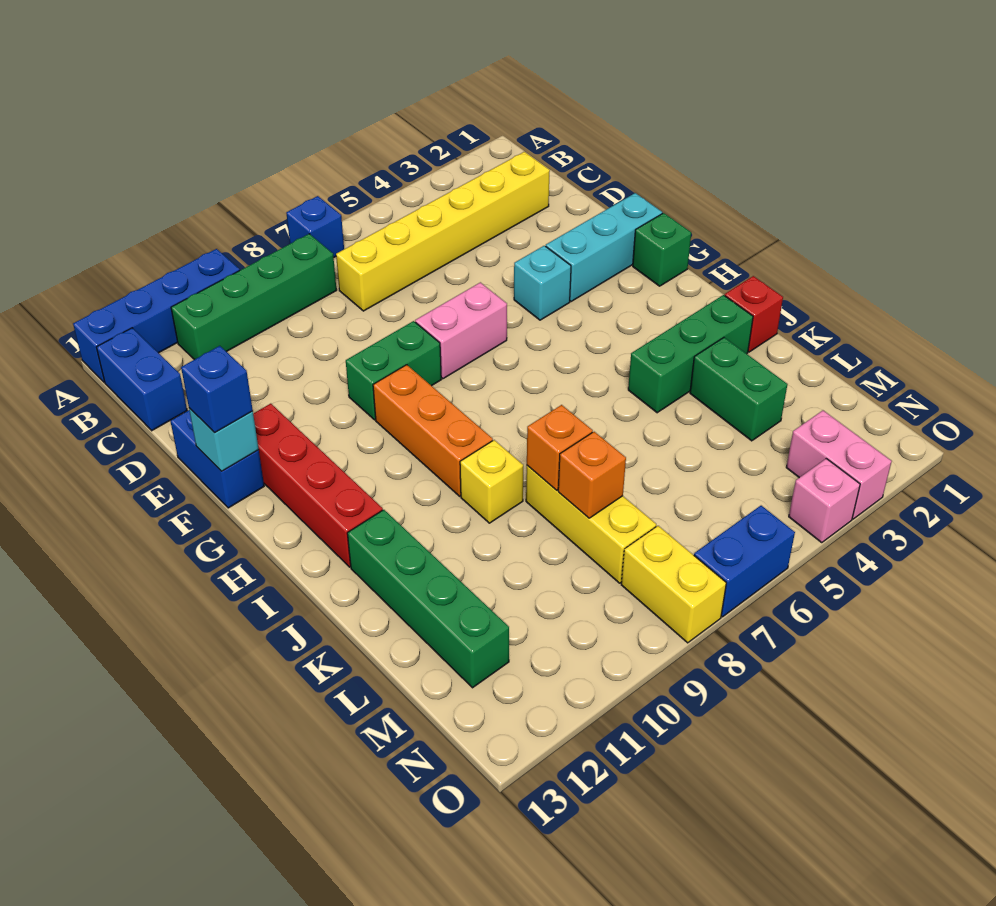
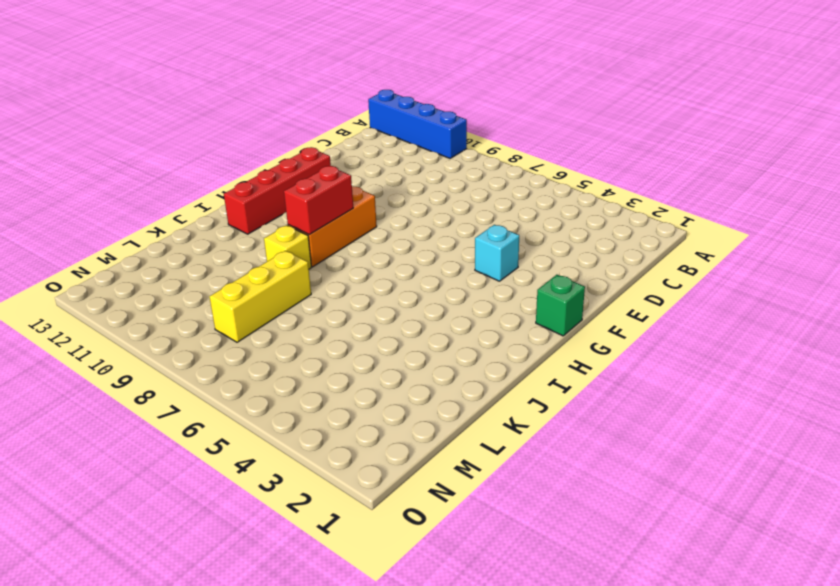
red brick H9:I9 level 2 -> none
none -> blue brick A7 level 1
none -> green brick B8:B11 level 1
none -> blue brick B13:C13 level 1

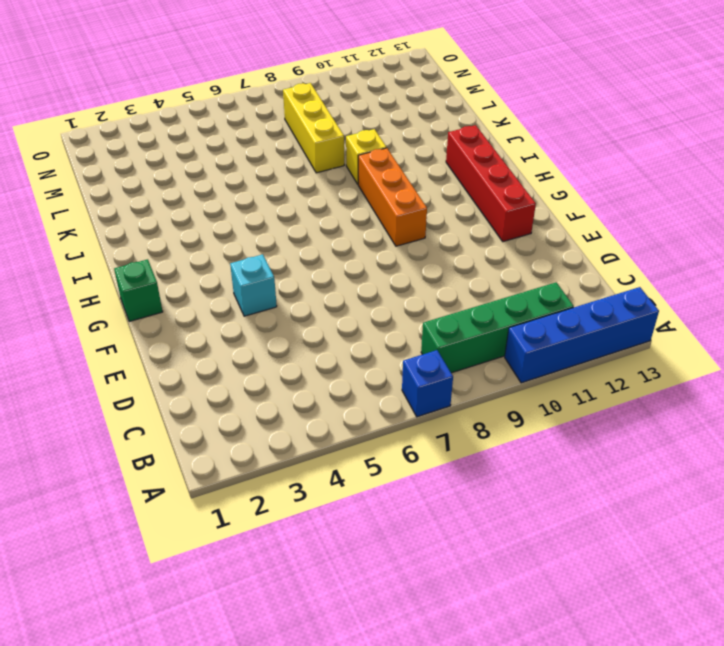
none -> blue brick B13:C13 level 1
none -> yellow brick C2:C7 level 1
none -> blue brick E13:F13 level 1

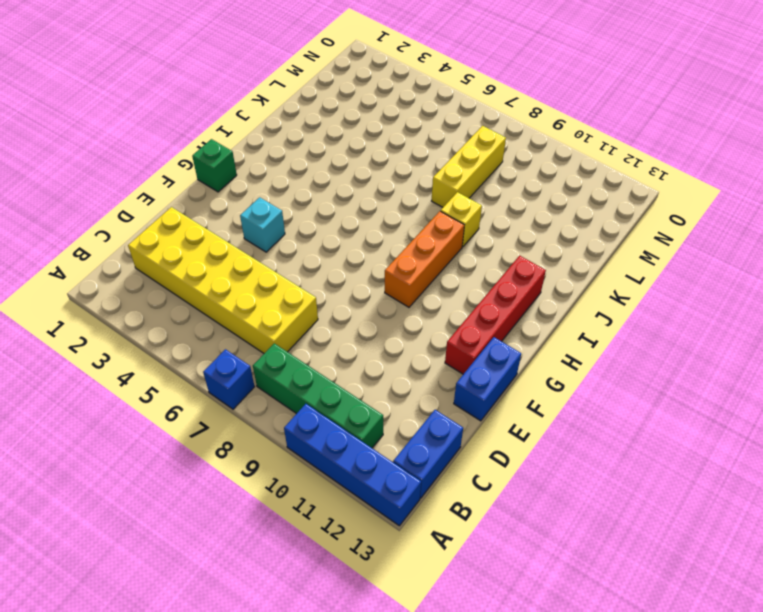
yellow brick C2:D7 level 1 -> yellow brick C2:C7 level 1
none -> cyan brick F1:F3 level 1
none -> pink brick F6:F7 level 1
none -> green brick F8:F9 level 1

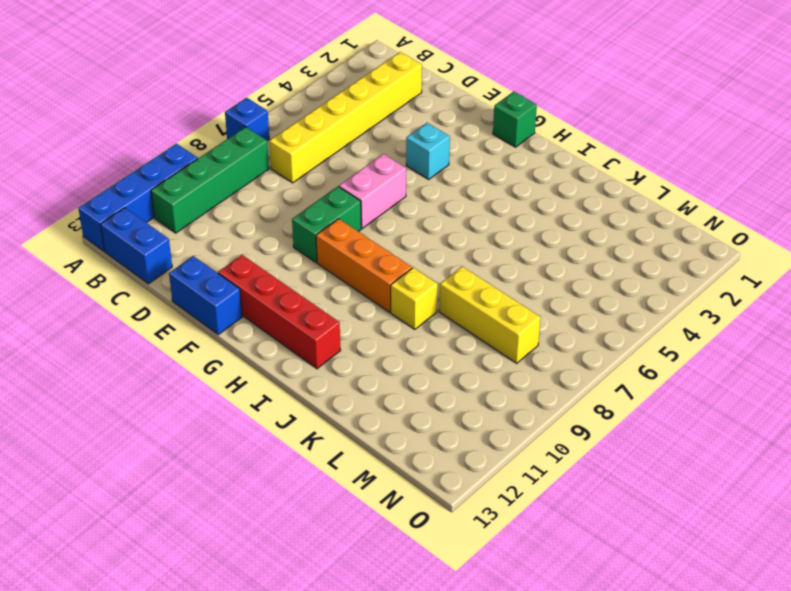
none -> cyan brick F1:F3 level 1
none -> red brick J1 level 1
none -> green brick J2:J4 level 1

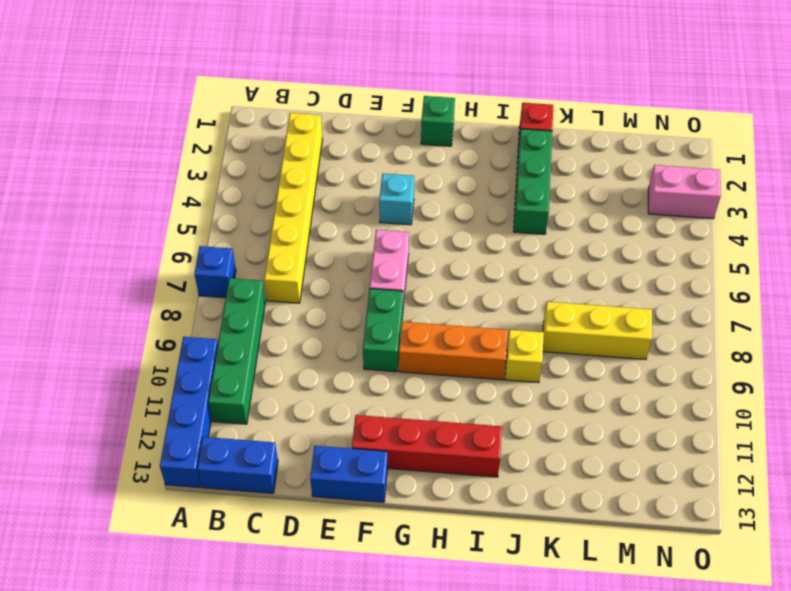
none -> cyan brick F1:F3 level 1
none -> green brick J12:M12 level 1
none -> green brick K3:L3 level 1

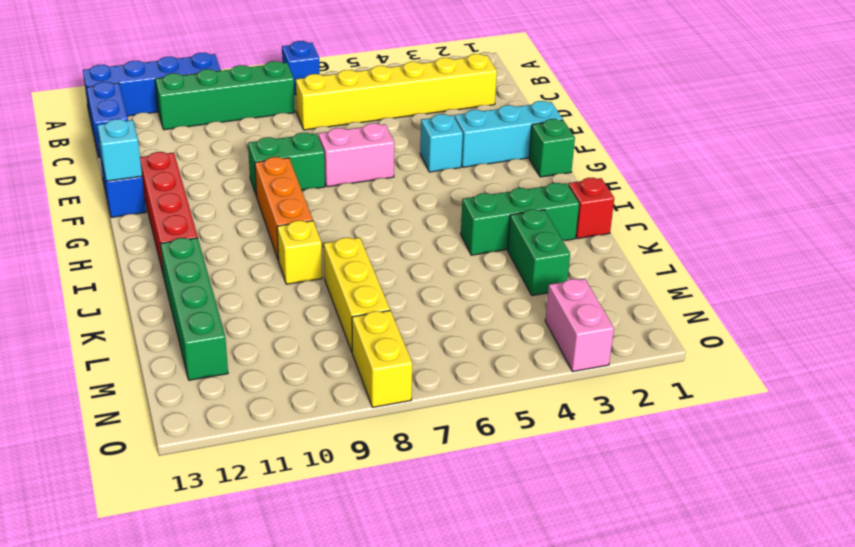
none -> pink brick O4 level 1
none -> blue brick O6:O7 level 1
none -> orange brick K8 level 2

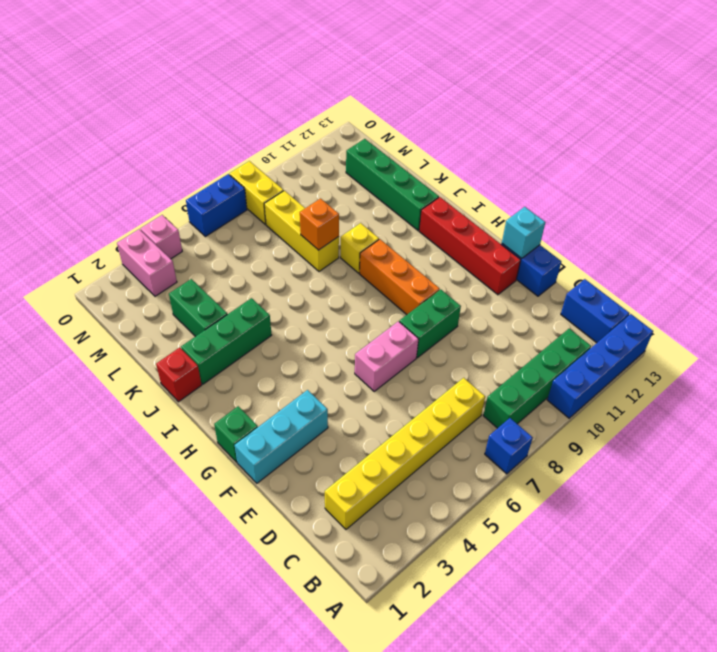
none -> cyan brick F4 level 1
none -> orange brick L8 level 2
none -> blue brick F13 level 3

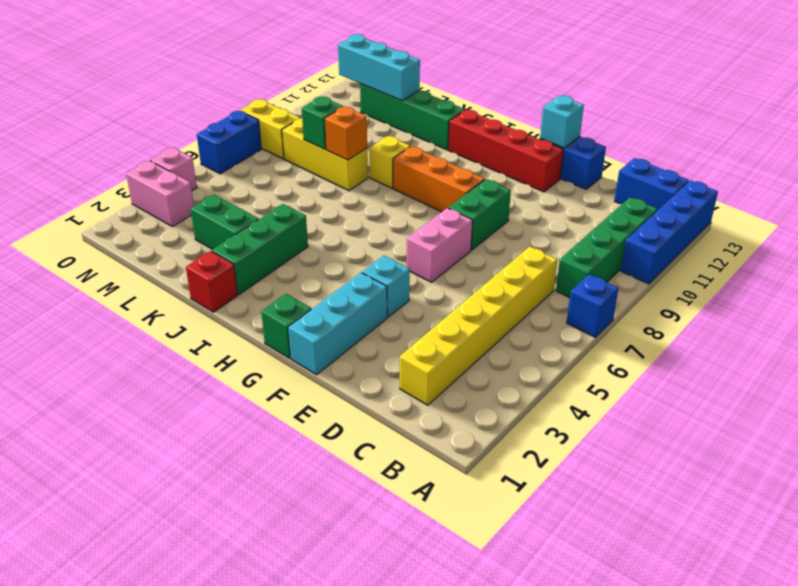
green brick L8 level 2 -> orange brick L8 level 2
cyan brick L12:N12 level 2 -> none
none -> blue brick F13 level 3

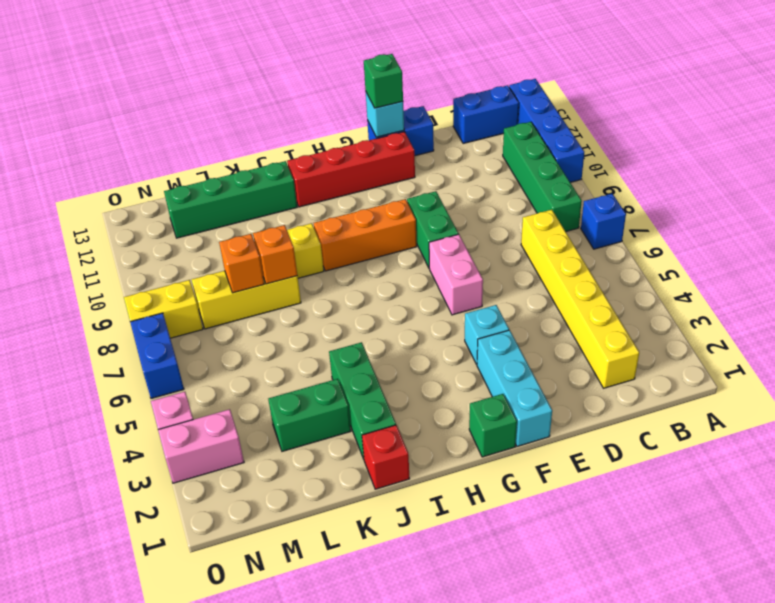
green brick F13 level 3 -> blue brick F13 level 3

